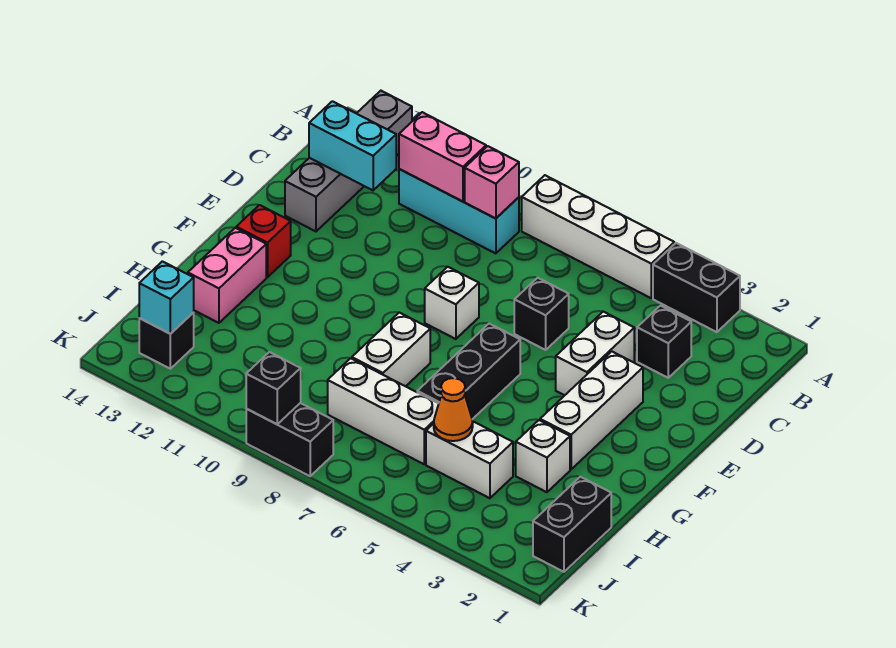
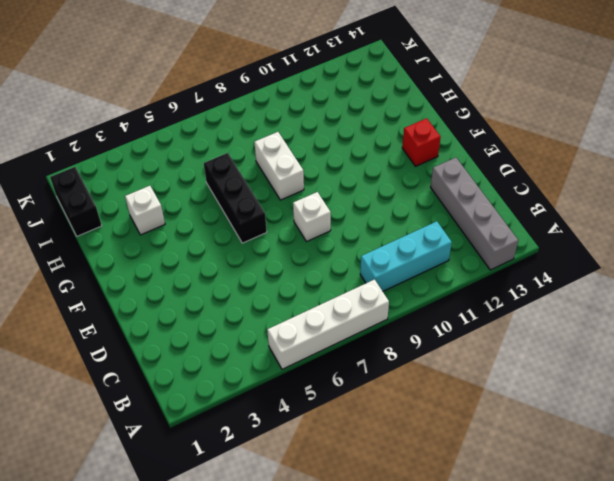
none -> black brick A3:A4 level 1
none -> black brick C3 level 1
none -> white brick D4:E4 level 1

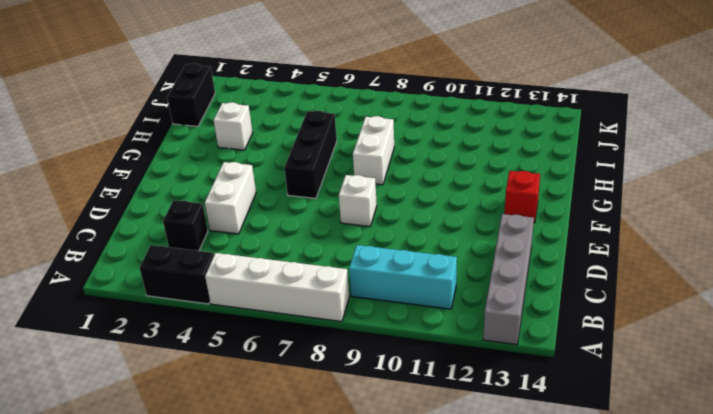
none -> black brick D6 level 1
none -> white brick E3:G3 level 1
none -> pink brick G13:H13 level 1

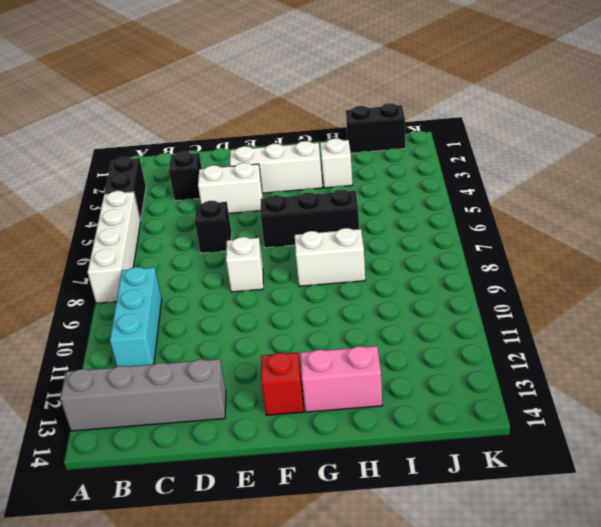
none -> white brick I4:I5 level 1
none -> white brick I6:I8 level 1
none -> black brick J13 level 1

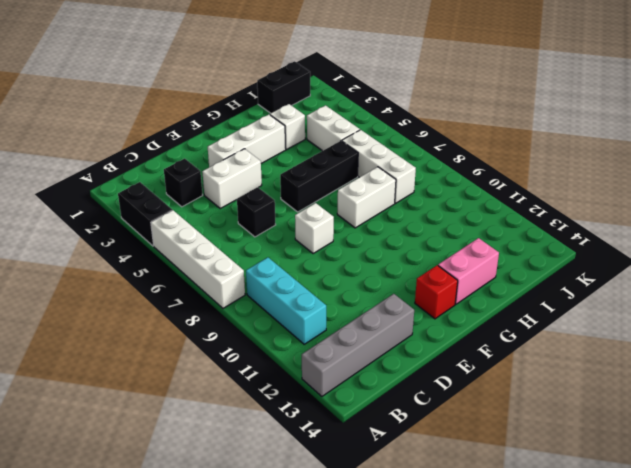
none -> black brick J13 level 1
none -> black brick K8:K9 level 1
none -> pink brick B9 level 2

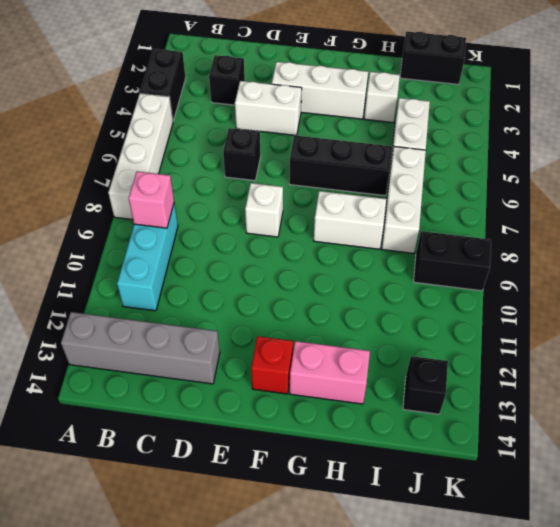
black brick J9:K9 level 1 -> black brick K8:K9 level 1
none -> pink brick B10:B11 level 2
none -> cyan brick C12:C13 level 2
none -> orange cone I5 level 2

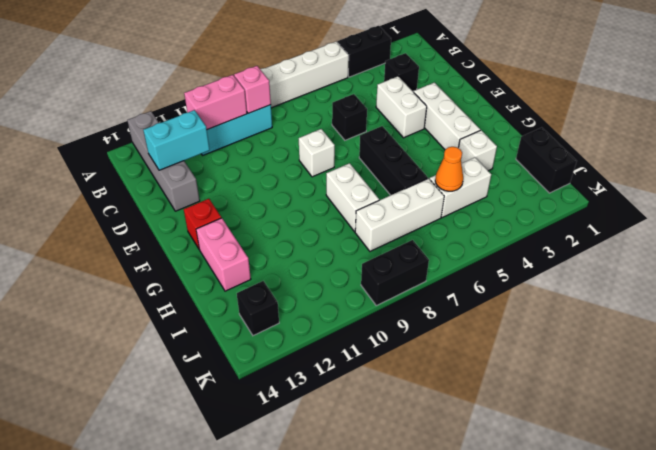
none -> cyan brick J13 level 2
none -> black brick K9 level 2

